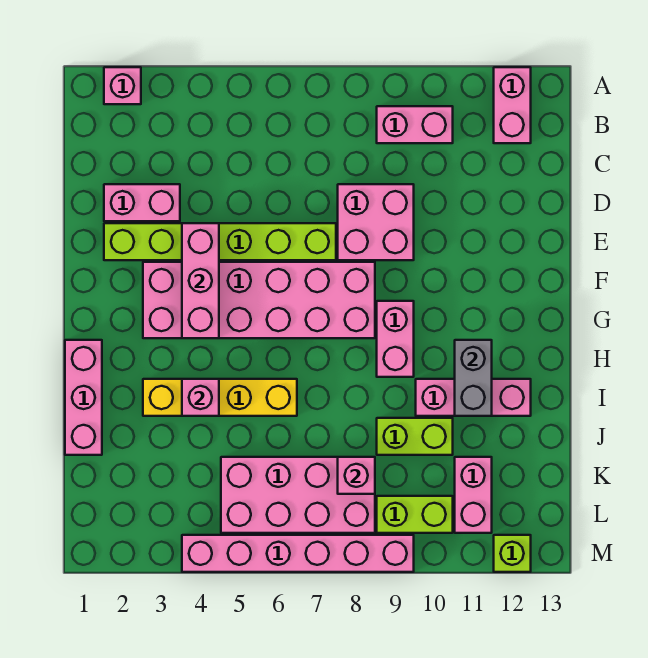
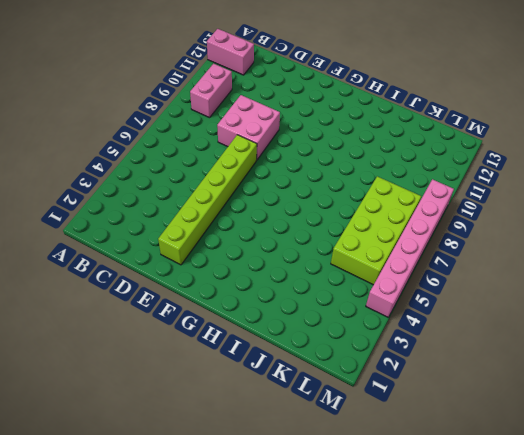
lime brick K5:L8 level 1 -> pink brick K5:L8 level 1
none -> pink brick A2 level 1
none -> pink brick D2:D3 level 1
none -> pink brick F3:G8 level 1

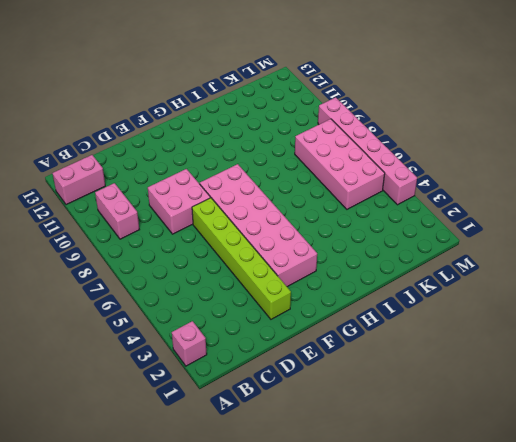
none -> pink brick D2:D3 level 1
none -> pink brick G9:H9 level 1
none -> pink brick H1:J1 level 1

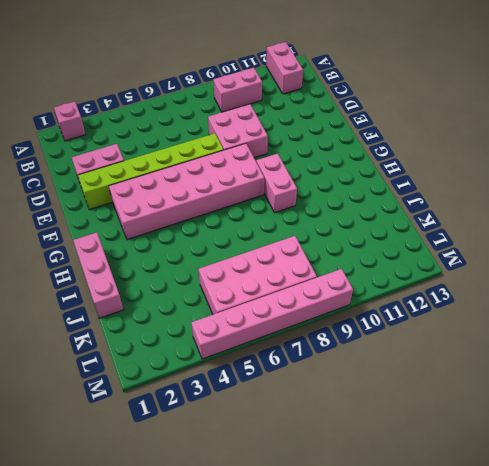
none -> yellow brick I3:I6 level 1
none -> pink brick I10:I12 level 1
none -> lime brick J9:J10 level 1

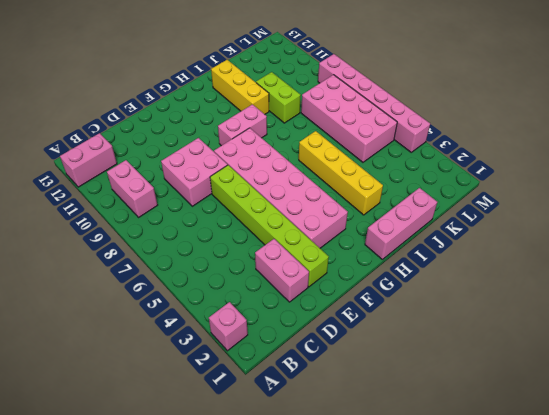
yellow brick I10:I12 level 1 -> pink brick I10:I12 level 1
none -> pink brick K11:L11 level 1
none -> lime brick L9:L10 level 1
none -> lime brick M12 level 1

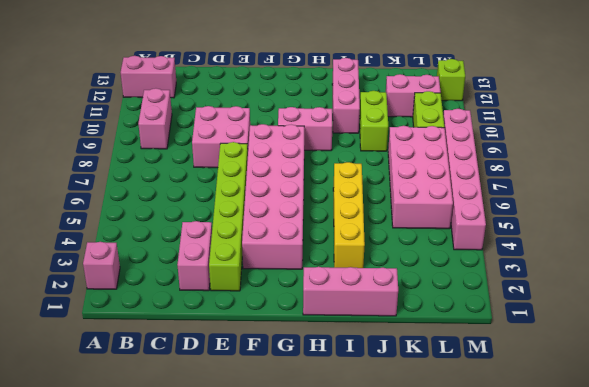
none -> pink brick E4:G4 level 2
none -> grey brick H11:I11 level 2
none -> pink brick I4 level 2

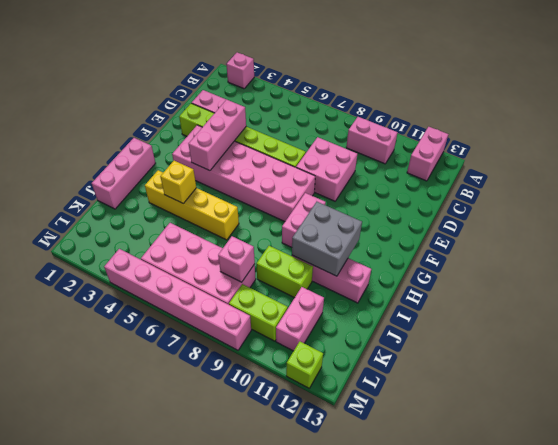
grey brick H10:I11 level 2 -> grey brick H11:I11 level 2
yellow brick I4 level 2 -> pink brick I4 level 2

